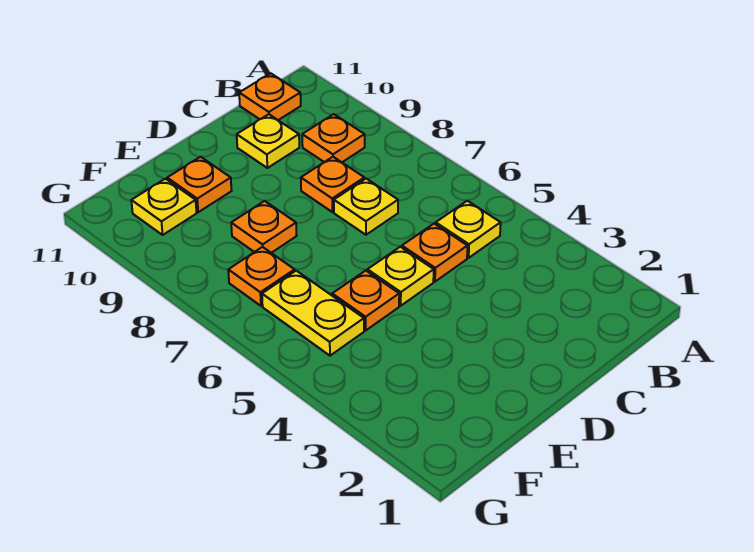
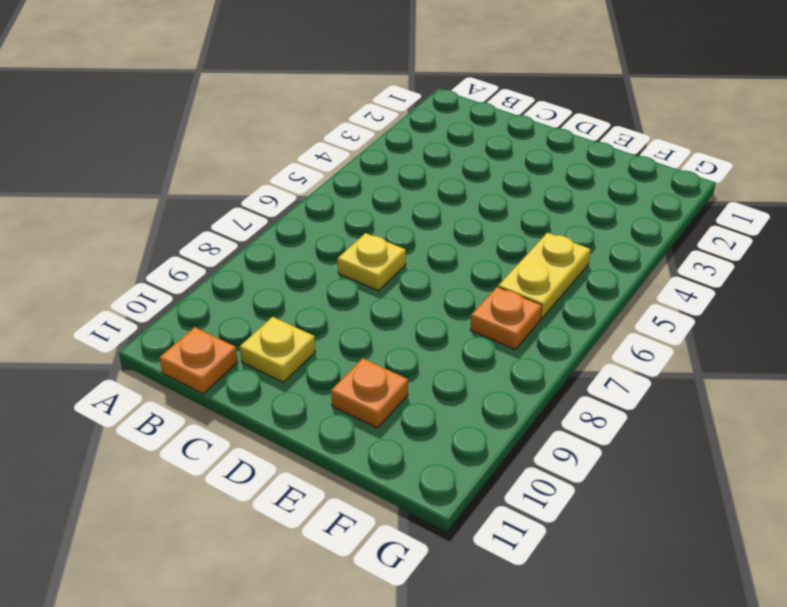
none -> yellow plate B5 level 1
none -> orange plate B9 level 1
none -> orange plate C5 level 1

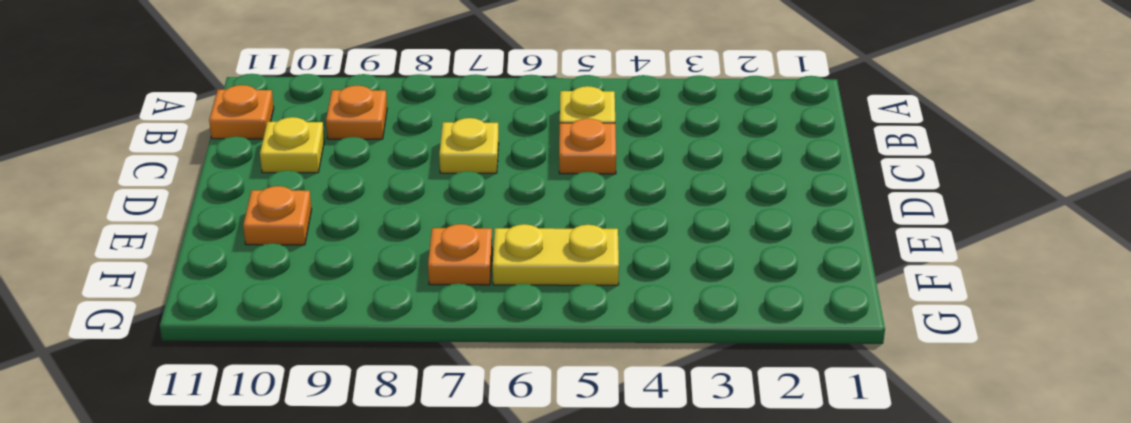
none -> orange plate C8 level 1
none -> yellow plate D5 level 1
none -> orange plate E5 level 1

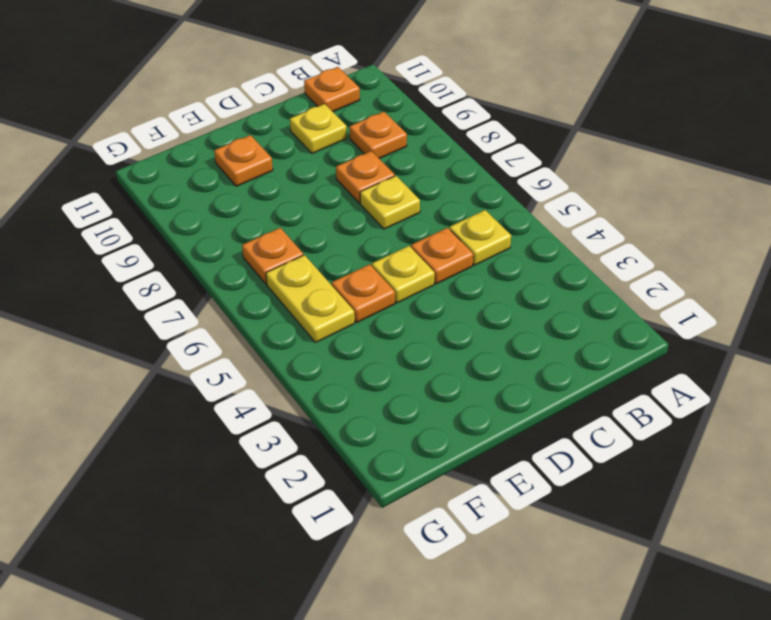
none -> orange plate E8 level 1
none -> yellow plate F10 level 1

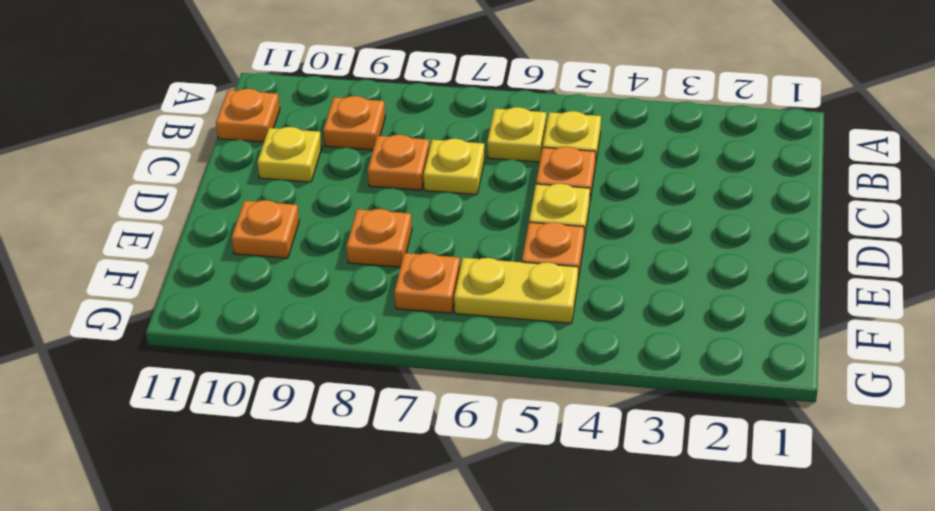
yellow plate B6 level 1 -> yellow plate F10 level 1

